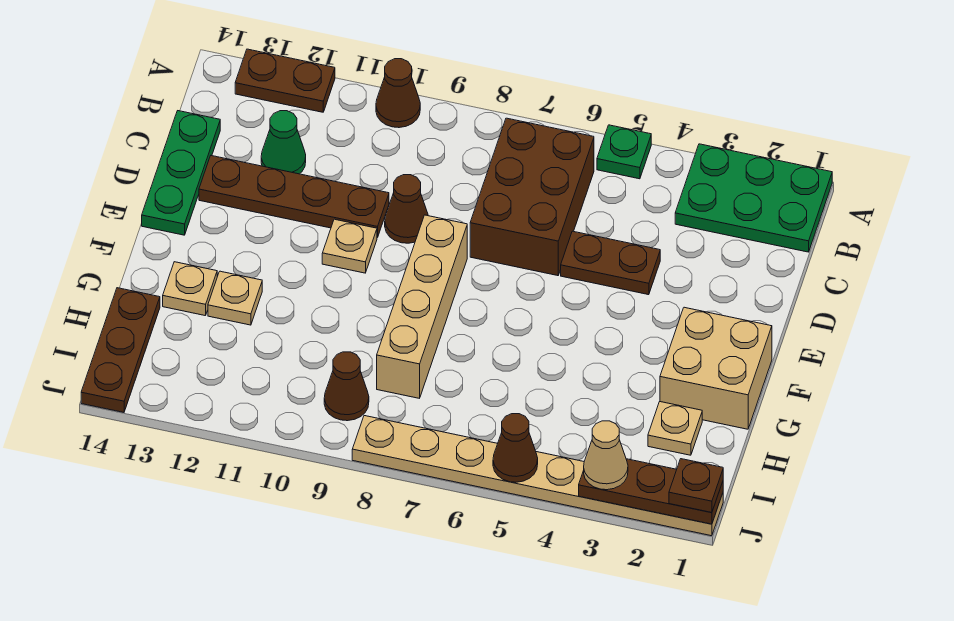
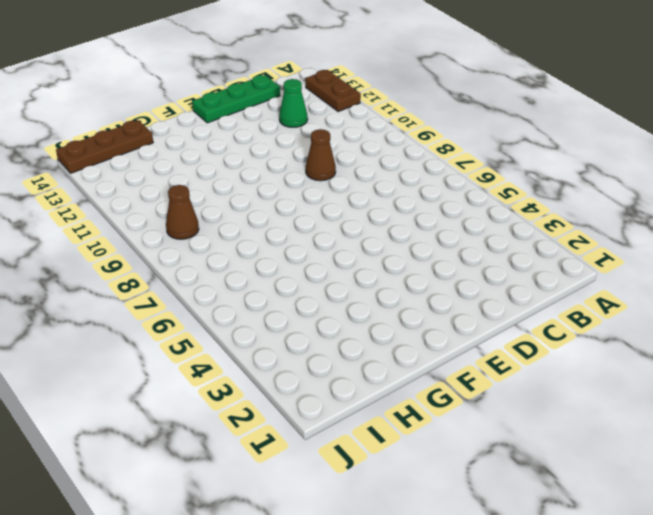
none -> green plate A1:B3 level 1
none -> green plate A5 level 1
none -> brown cone A10 level 1

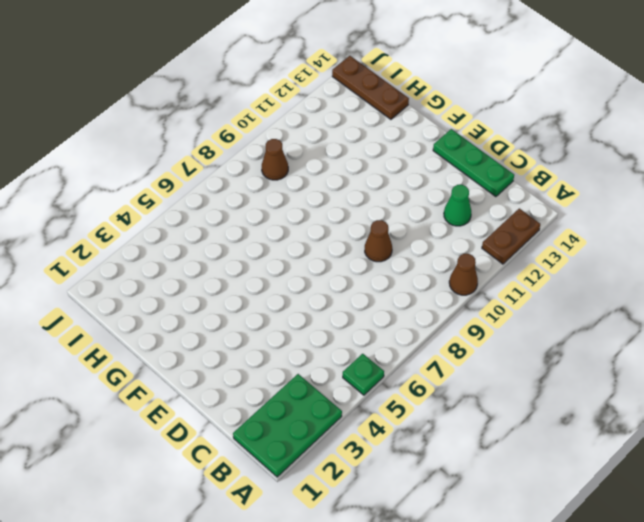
none -> brown brick B6:D7 level 1
none -> brown plate D4:D5 level 1
none -> brown plate D10:D13 level 1

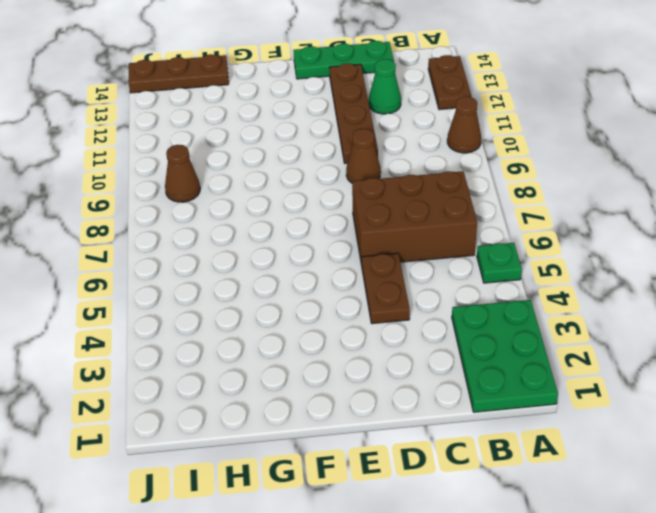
none -> tan brick E8:H8 level 1
none -> tan plate E10 level 1
none -> tan brick F1:G2 level 1

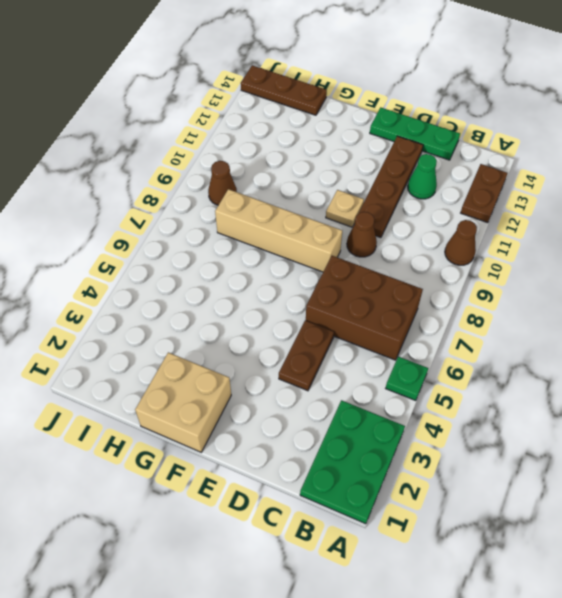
none -> tan plate G12 level 1
none -> tan plate G13 level 1
none -> tan plate H2 level 1

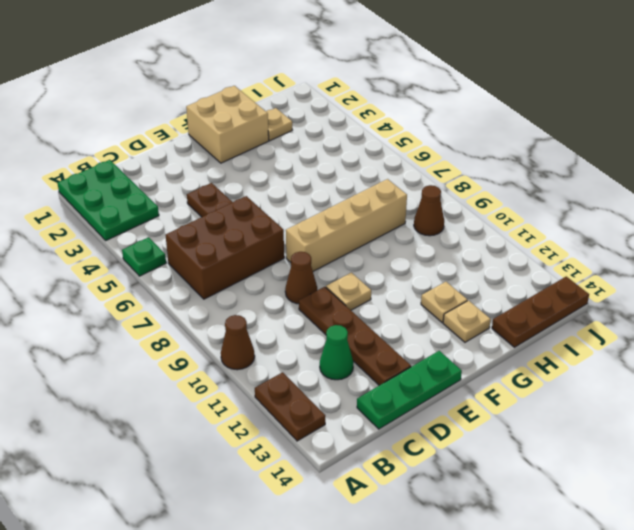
none -> tan plate J1:J8 level 1
none -> brown plate J1:J3 level 2
none -> brown cone J5 level 2

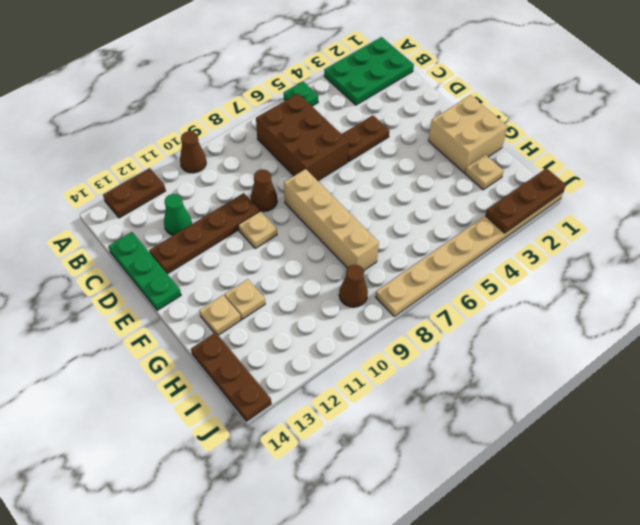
none -> brown cone J5 level 2
none -> brown plate J1 level 3
none -> tan cone J3 level 3

